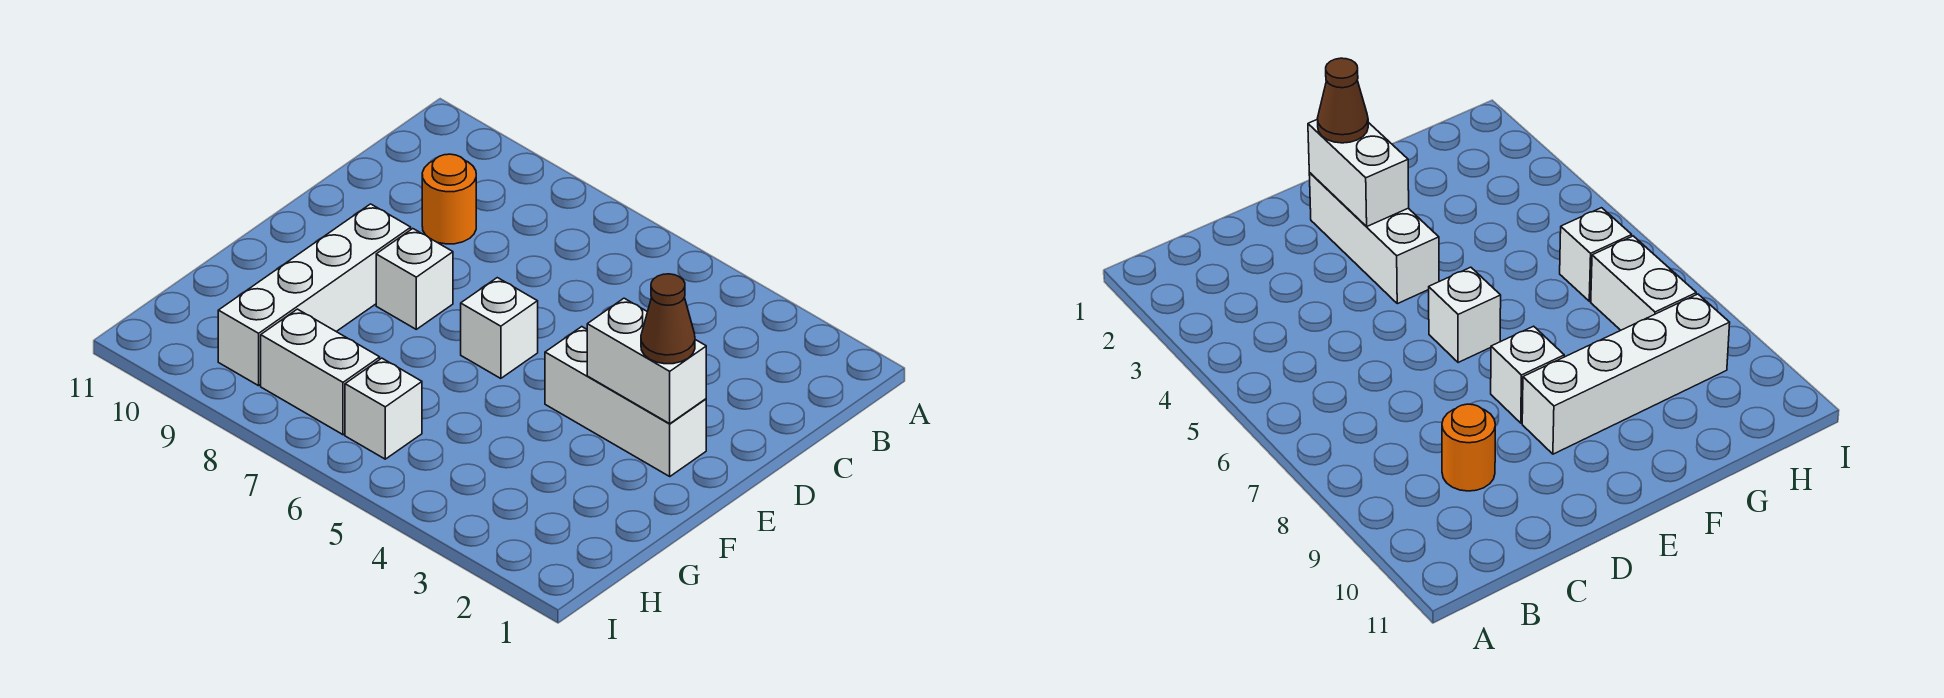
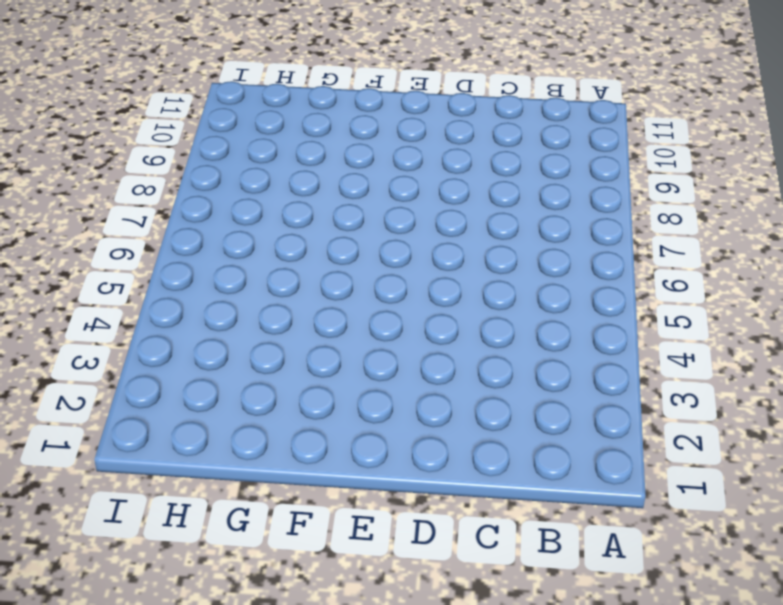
none -> orange round brick C9 level 1
none -> white brick E2:E4 level 1

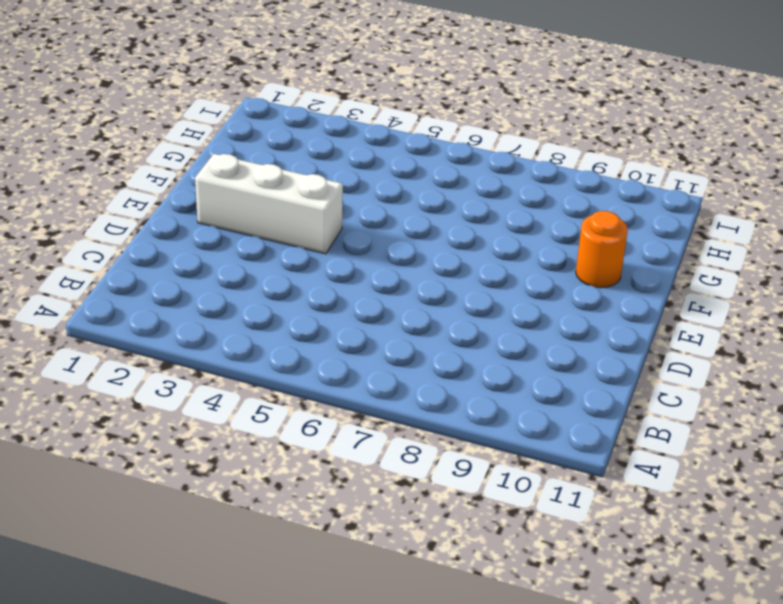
orange round brick F10 level 1 -> orange round brick C9 level 1
none -> white brick E6 level 1
none -> white brick E8 level 1

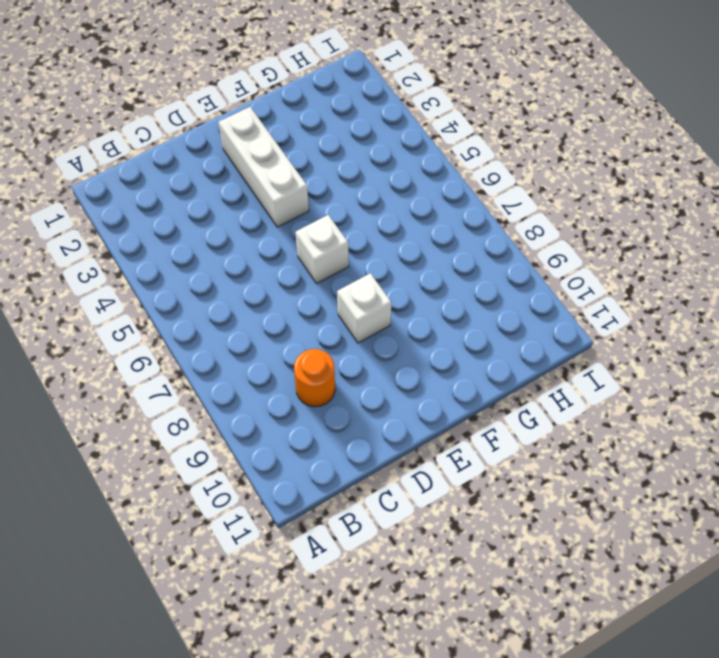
none -> white brick E9:H9 level 1
none -> white brick H6 level 1

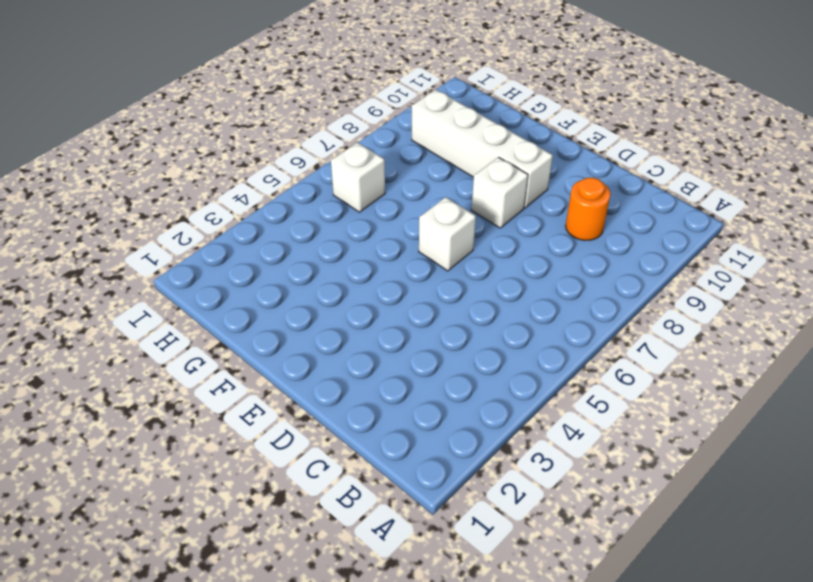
none -> white brick E2:E4 level 1
none -> white brick H7:H8 level 1

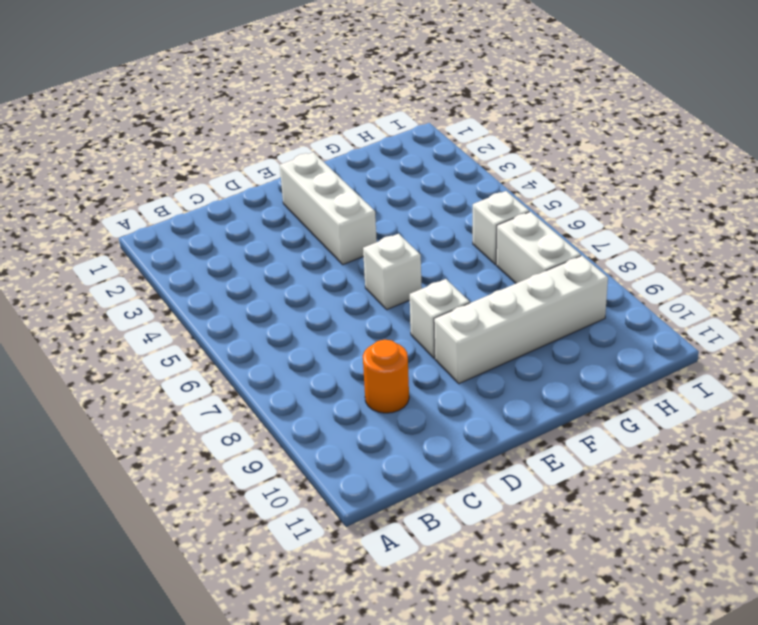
none -> white brick E2:E3 level 2
none -> brown cone E2 level 3

